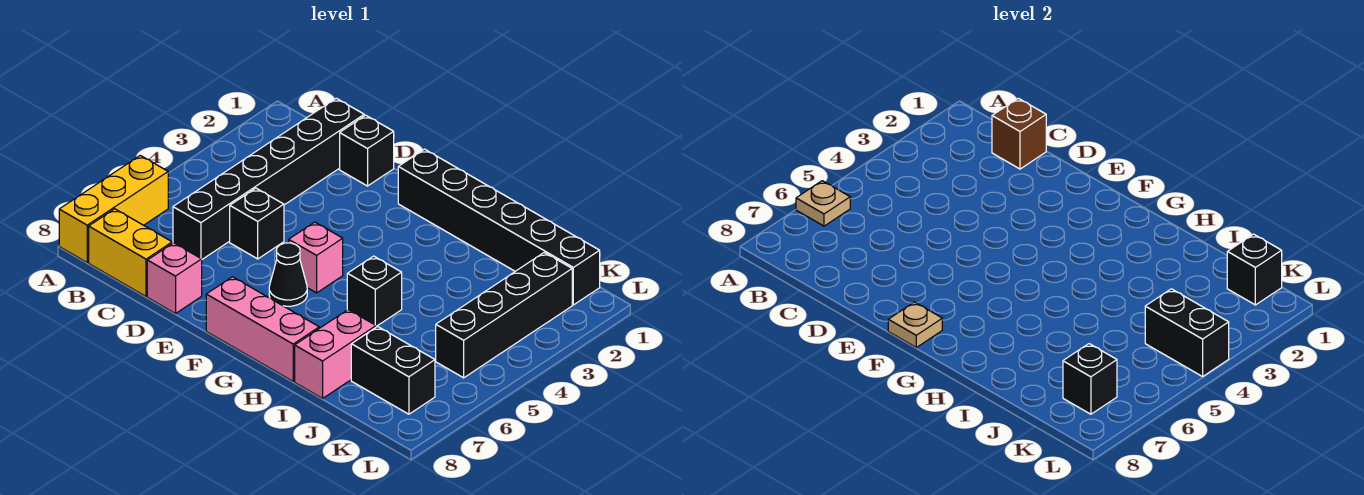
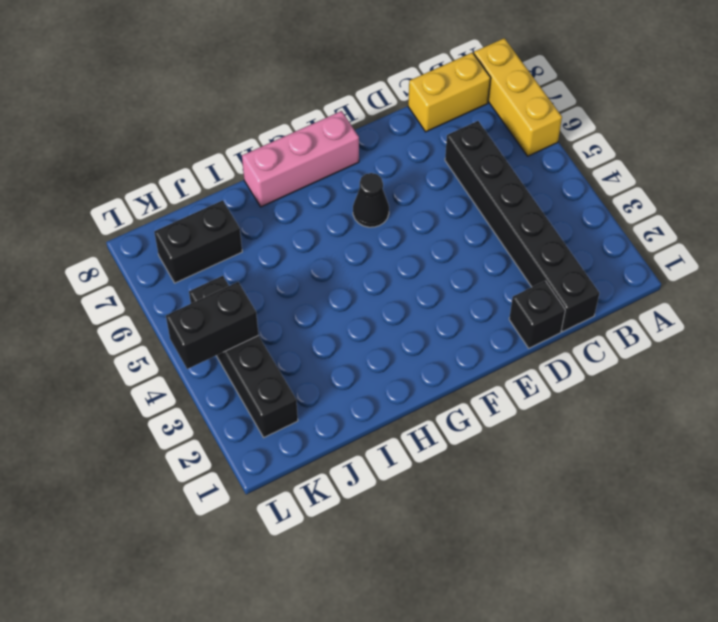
none -> black brick D5 level 1
none -> pink brick D8 level 1
none -> black brick F1:K1 level 1

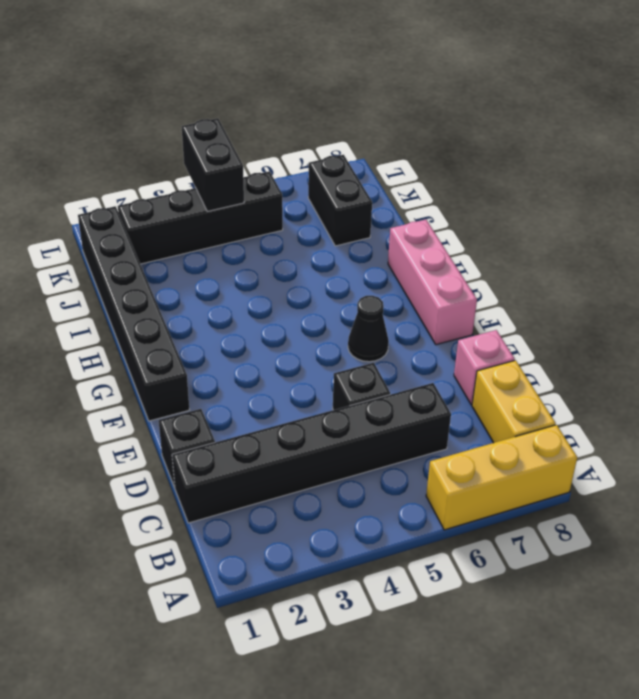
none -> pink brick F5 level 1
none -> black brick H5 level 1
none -> pink brick I7:I8 level 1

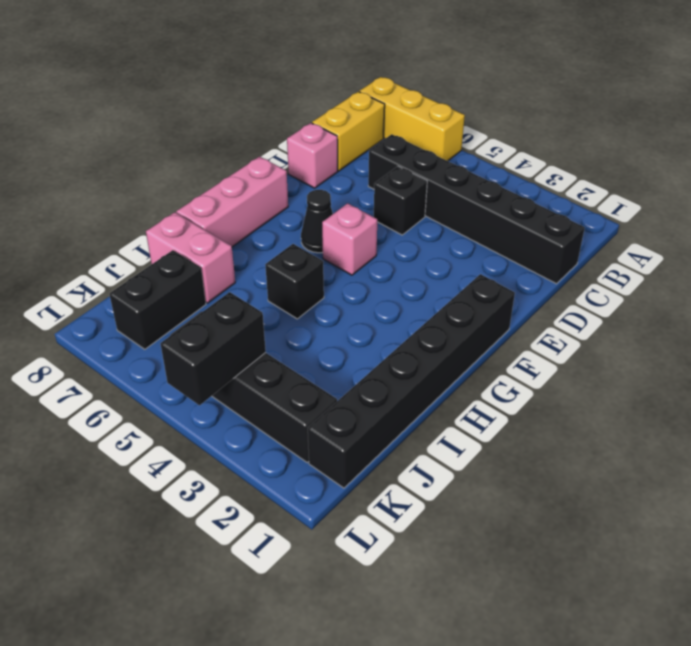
none -> black brick D1 level 1
none -> tan plate A6 level 2
none -> brown brick C1 level 2

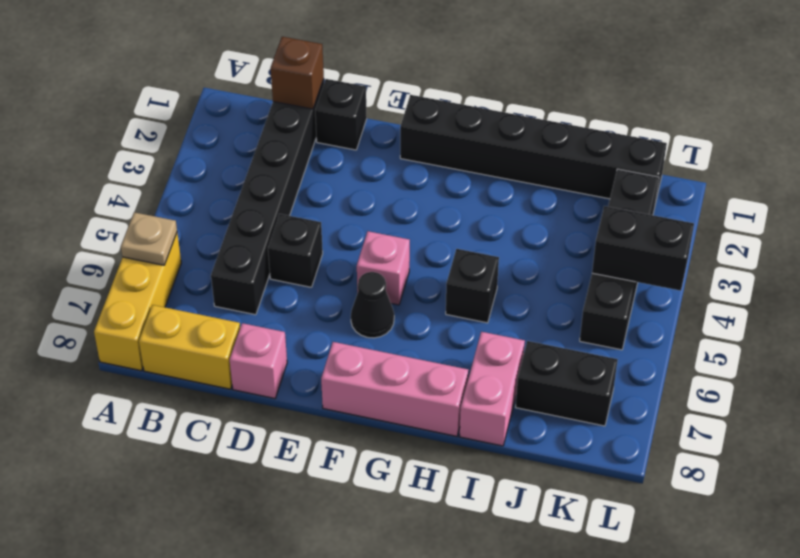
none -> tan plate F8 level 2
none -> black brick K1 level 2
none -> black brick K7 level 2

